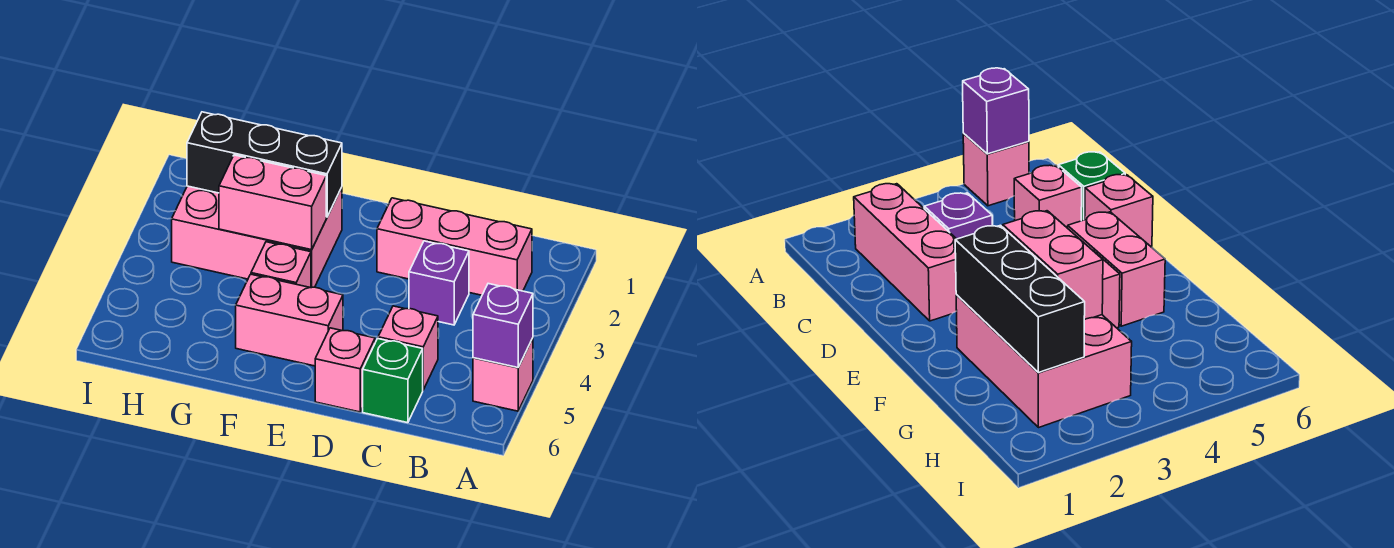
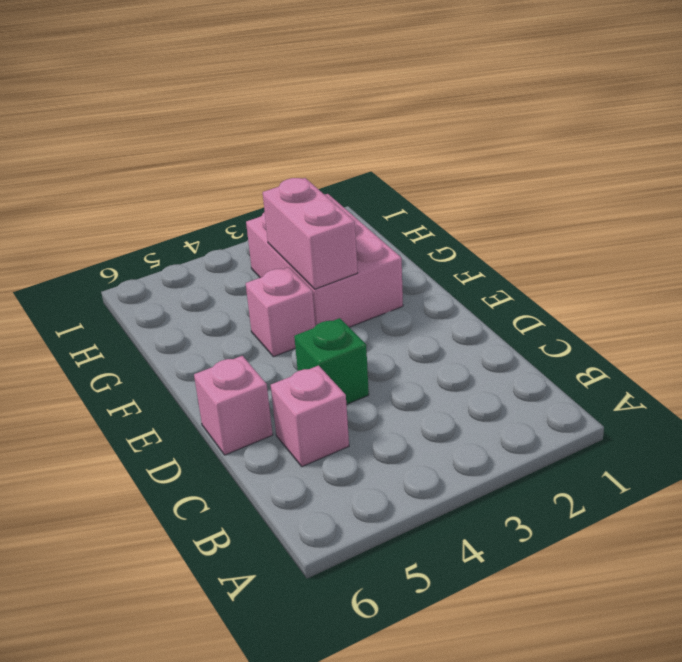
green brick D4 level 1 -> green brick C6 level 1
none -> pink brick A5 level 1
none -> pink brick B2:D2 level 1
none -> purple brick C3 level 1

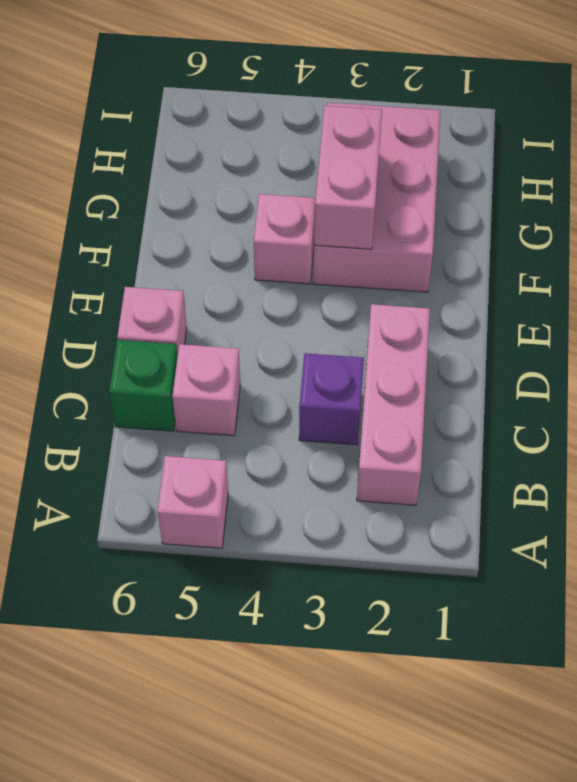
none -> pink brick E5:F5 level 1
none -> purple brick A5 level 2
none -> black brick F2:H2 level 2

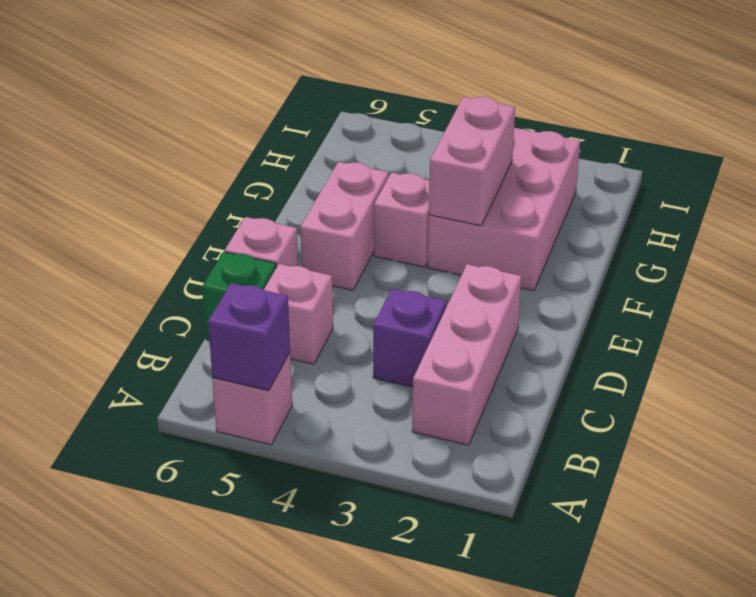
none -> black brick F2:H2 level 2

